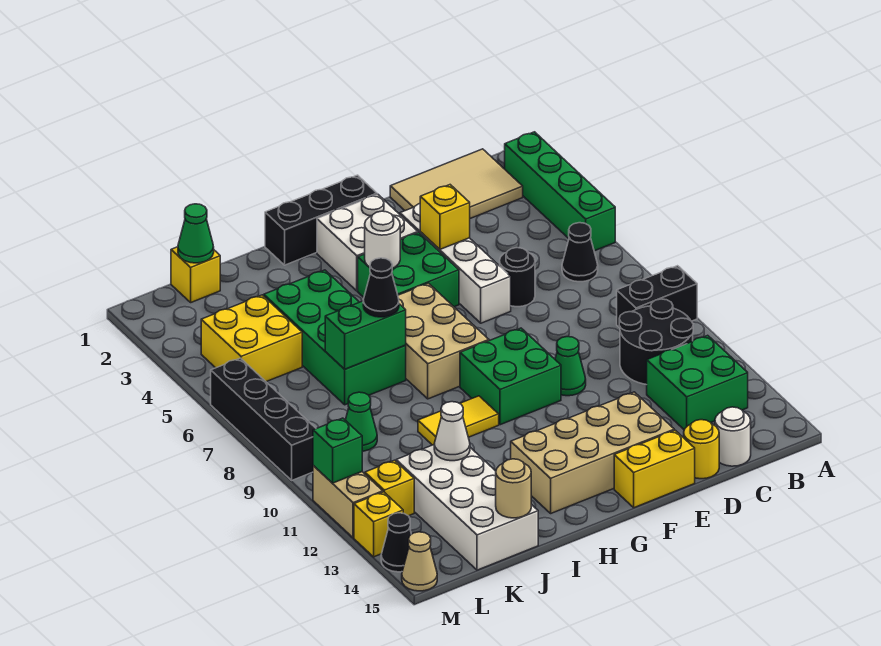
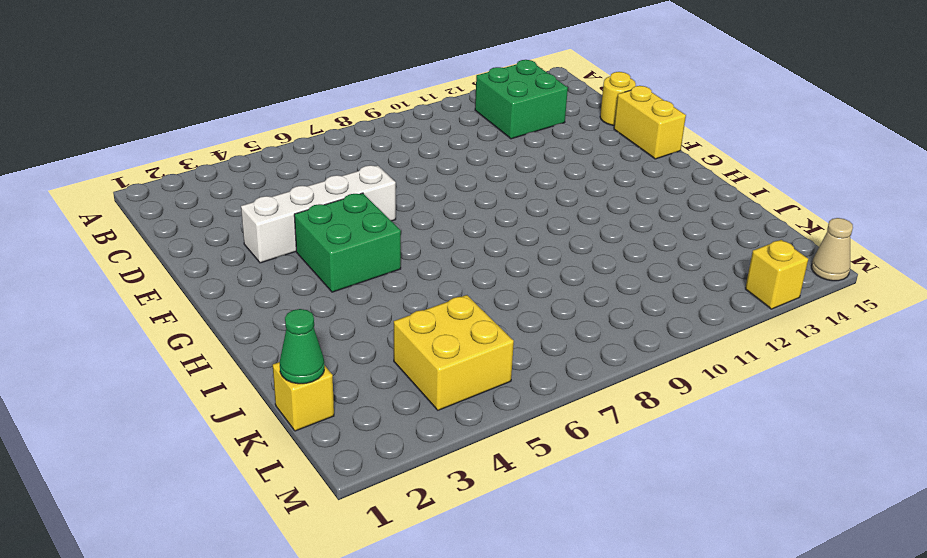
none -> green brick A2:A5 level 1
none -> black brick A9:B9 level 1
none -> tan tile B1:D2 level 1
none -> black cone B6 level 1

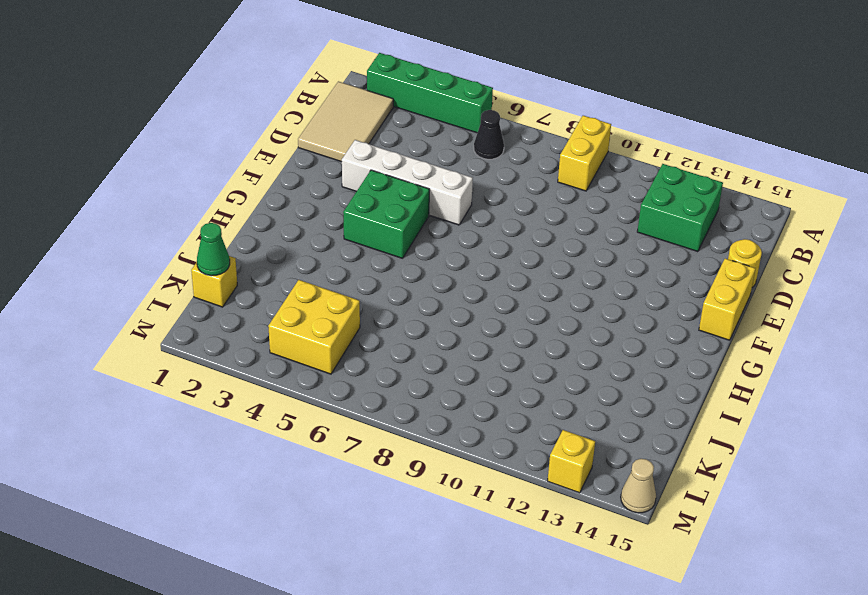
yellow brick A9:B9 level 1 -> black brick A9:B9 level 1
none -> black round brick B10:C11 level 1
none -> white round brick C15 level 1
none -> black round brick D6 level 1
none -> green cone E10 level 1

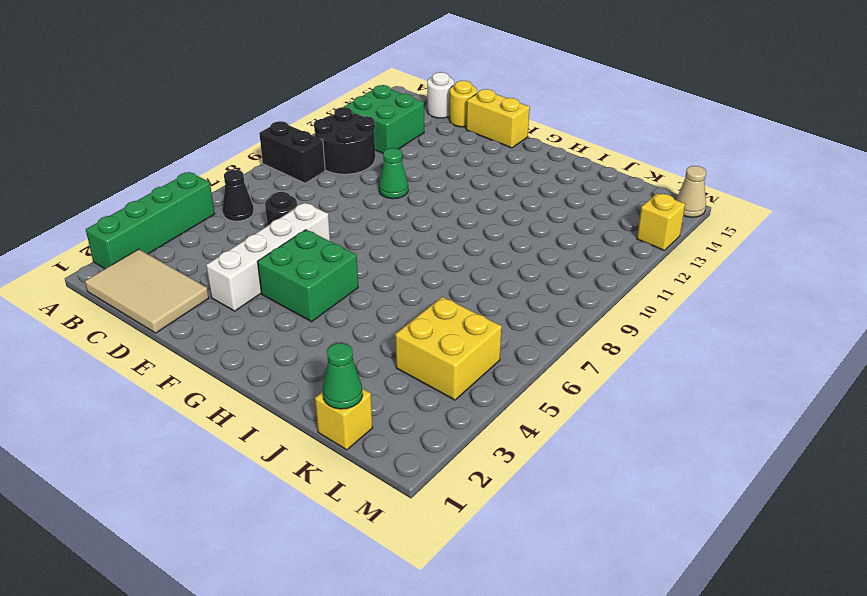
none -> tan brick E13:H14 level 1
none -> black brick F1:H1 level 1
none -> white brick F2:G3 level 1
none -> green brick F9:G10 level 1

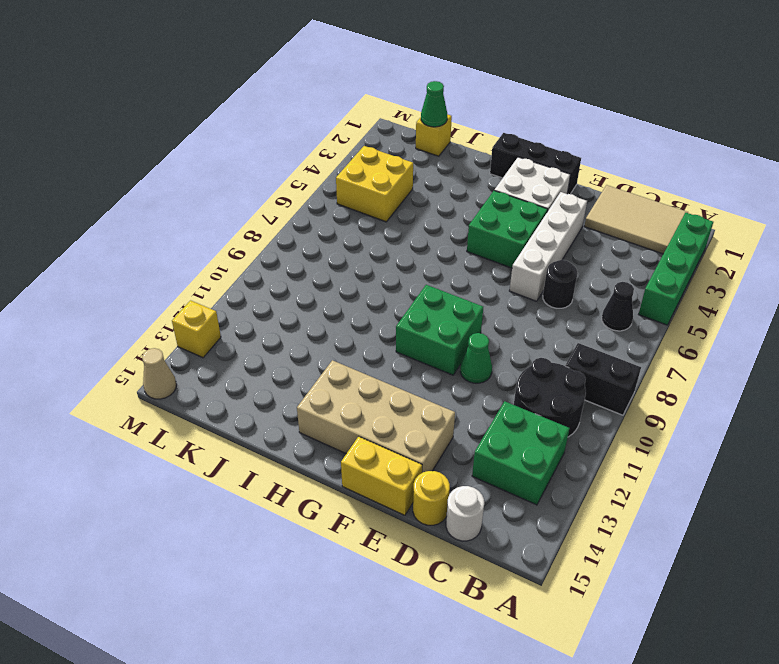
none -> tan brick G6:H8 level 1
none -> yellow tile H10:I10 level 1
none -> green brick I4:J7 level 1
none -> white brick J12:K15 level 1

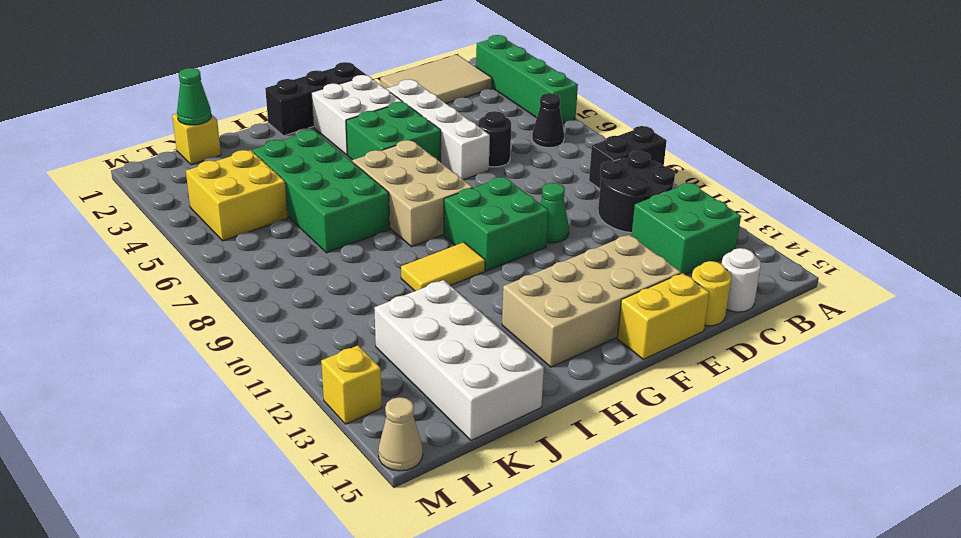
none -> green cone K9 level 1
none -> yellow brick L12 level 1
none -> black brick M6:M9 level 1
none -> tan brick M11:M12 level 1

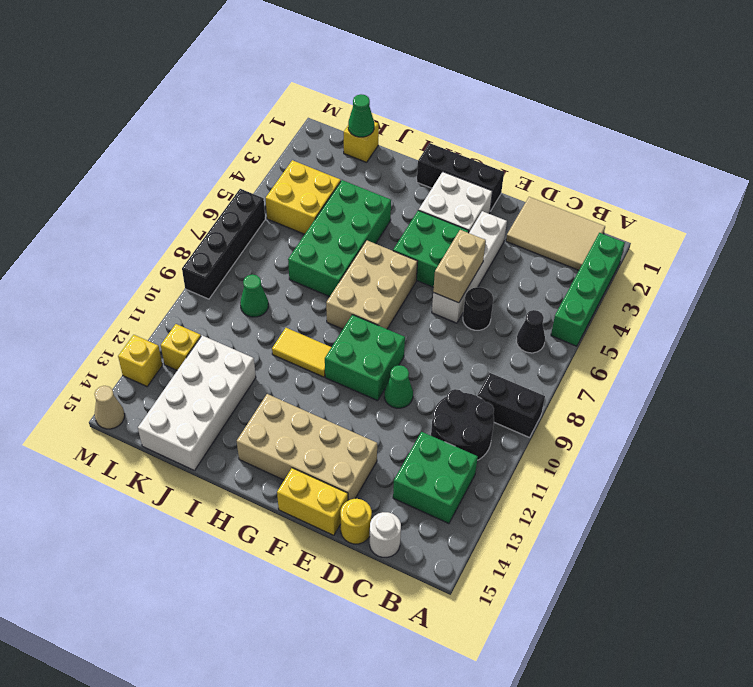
tan brick E5:E6 level 2 -> tan brick M11:M12 level 1
none -> black cone M14 level 1
none -> yellow brick E4 level 2
none -> white round brick G4 level 2
none -> green brick I7:J7 level 2

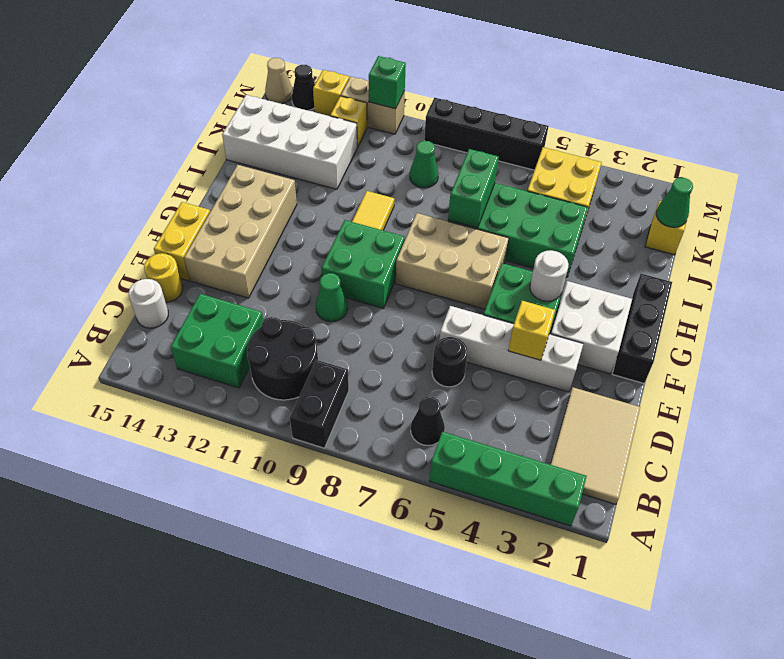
none -> white cone J12 level 2
none -> tan round brick J15 level 2
none -> black cone I7 level 3

